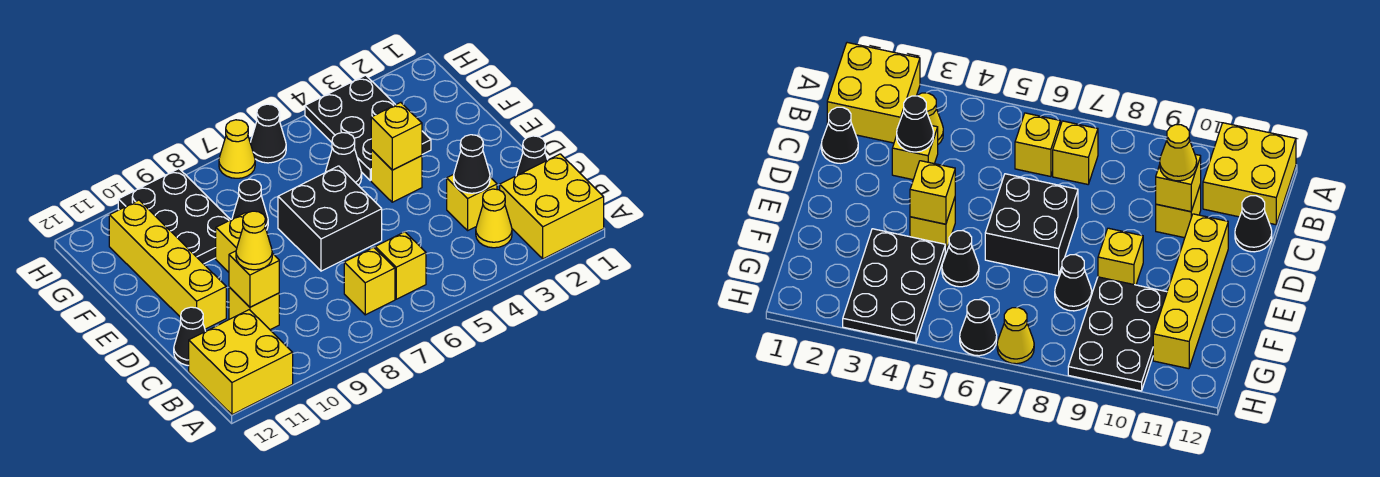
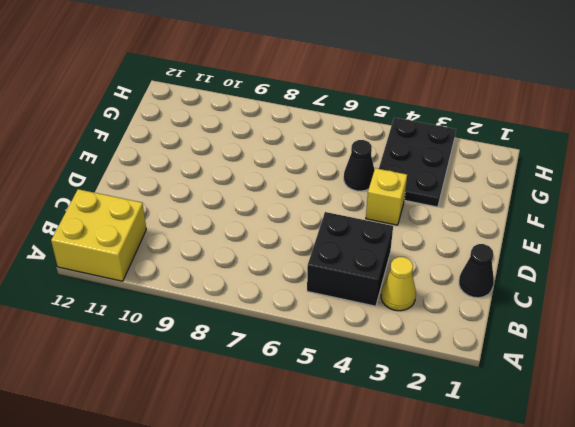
black brick B4:C5 level 1 -> black brick D6:E7 level 1
none -> yellow brick A1:B2 level 1
none -> yellow brick B6 level 1
none -> yellow brick B7 level 1

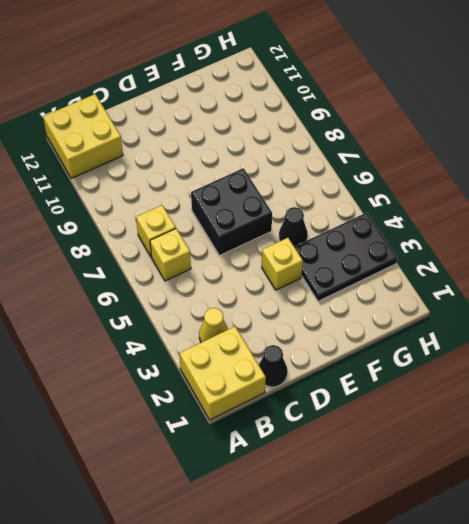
none -> yellow brick C3 level 1
none -> yellow brick C10 level 1
none -> black cone C12 level 1

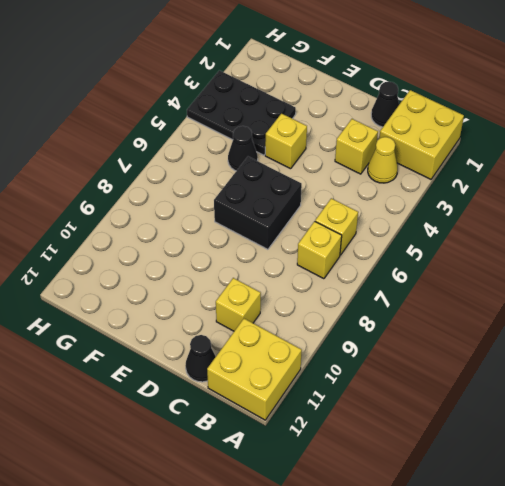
none -> yellow brick D11:G11 level 1
none -> yellow brick E9 level 1
none -> black cone F8 level 1

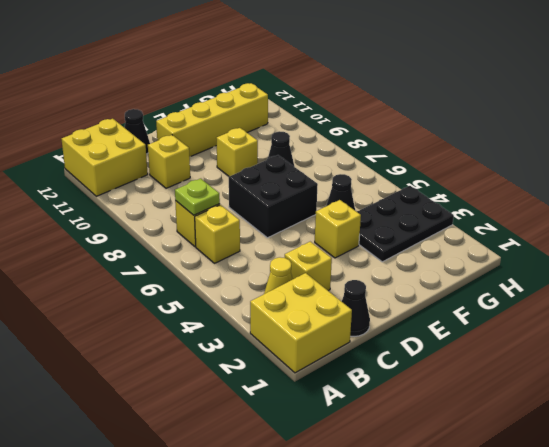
lime plate B7 level 2 -> none
none -> black plate F9:H10 level 1
none -> black cone H6 level 1
none -> yellow cone H7 level 1

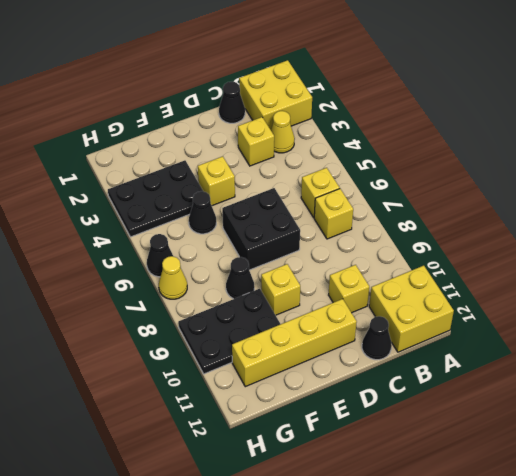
none -> black cone C3 level 2
none -> yellow brick C10 level 2
none -> yellow brick E4 level 2

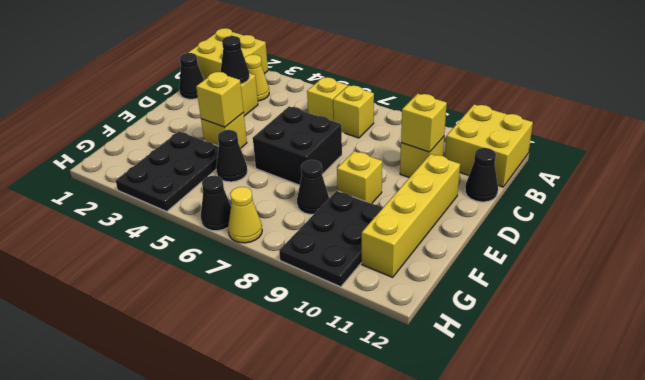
none -> yellow cone C10 level 3

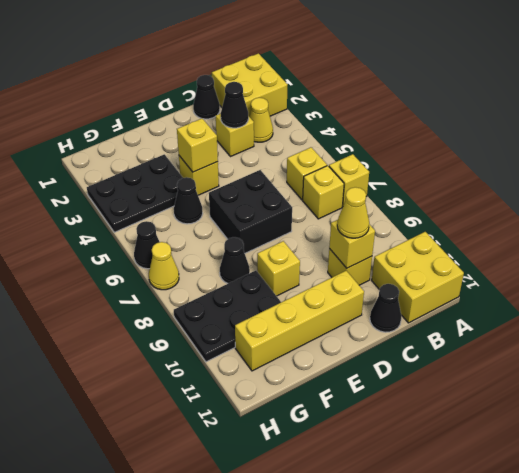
yellow brick A7 level 1 -> none

